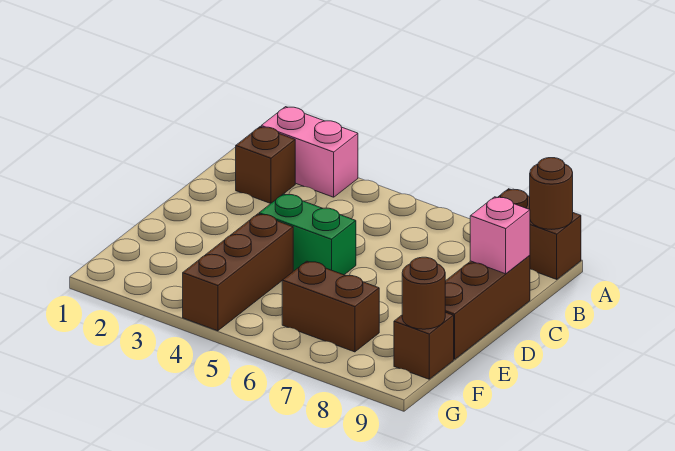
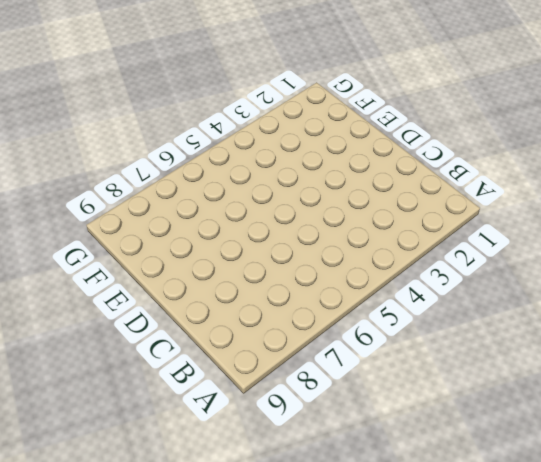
none -> pink brick A2:A3 level 1
none -> brown brick A8:A9 level 1

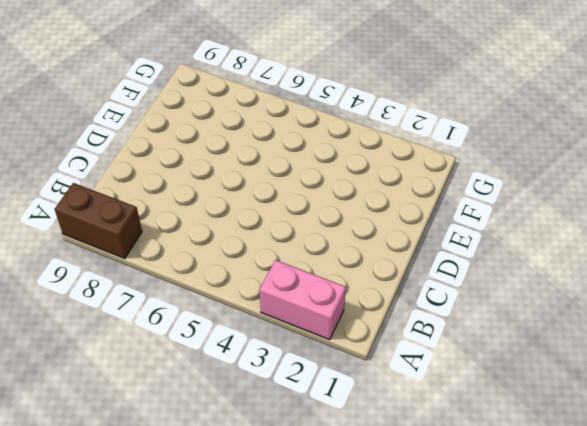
none -> brown brick B2 level 1
none -> brown brick C9:E9 level 1

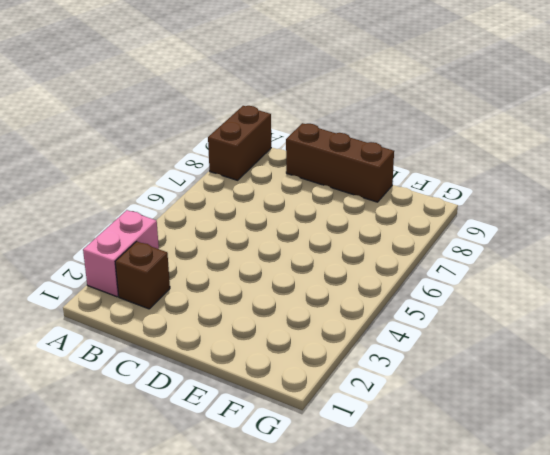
none -> green brick D4:D5 level 1
none -> brown brick E4:G4 level 1

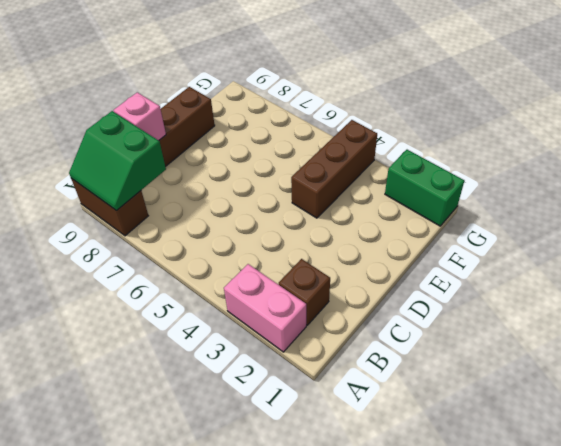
green slope A8:B9 level 2 top B -> brown round brick A9 level 2
green brick G1:G2 level 1 -> green brick D4:D5 level 1
none -> brown brick F6:F7 level 1
none -> brown brick F9 level 1

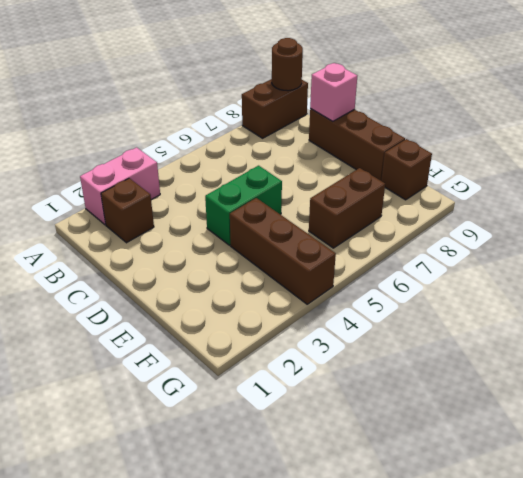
none -> brown round brick F9 level 2

